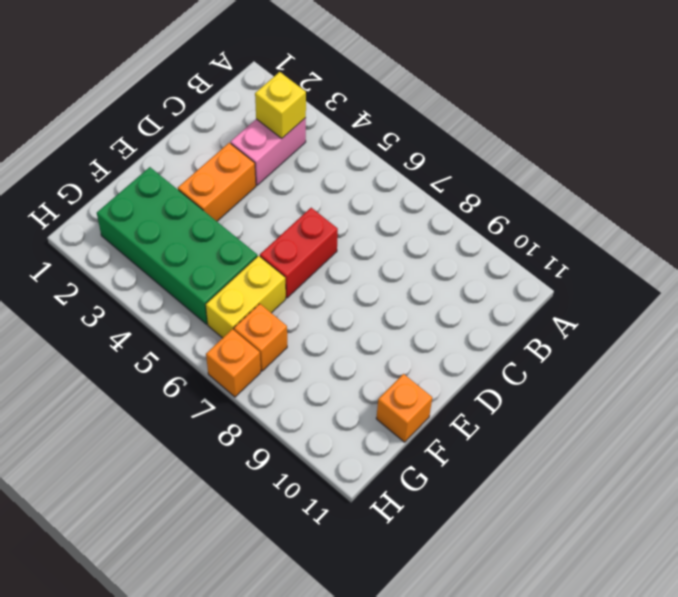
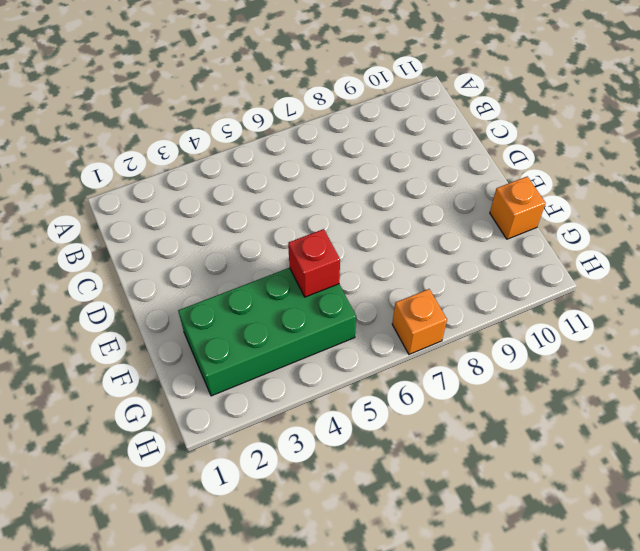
red brick F5 level 2 -> none
none -> pink brick B3:C3 level 1
none -> orange brick D3:E3 level 1

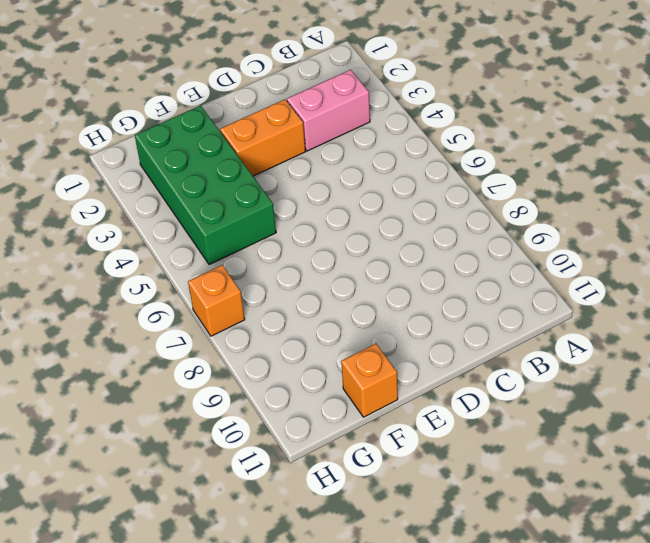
none -> red brick D6:E6 level 1
none -> yellow brick F6:G6 level 1

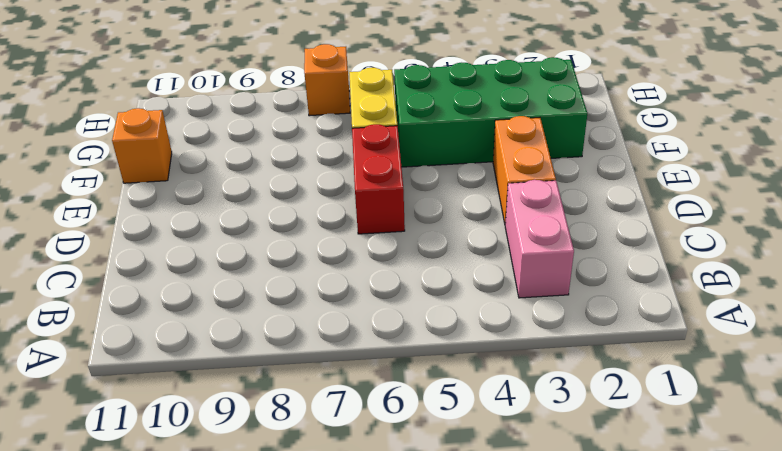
none -> orange brick G7 level 1
none -> yellow brick B3 level 2

